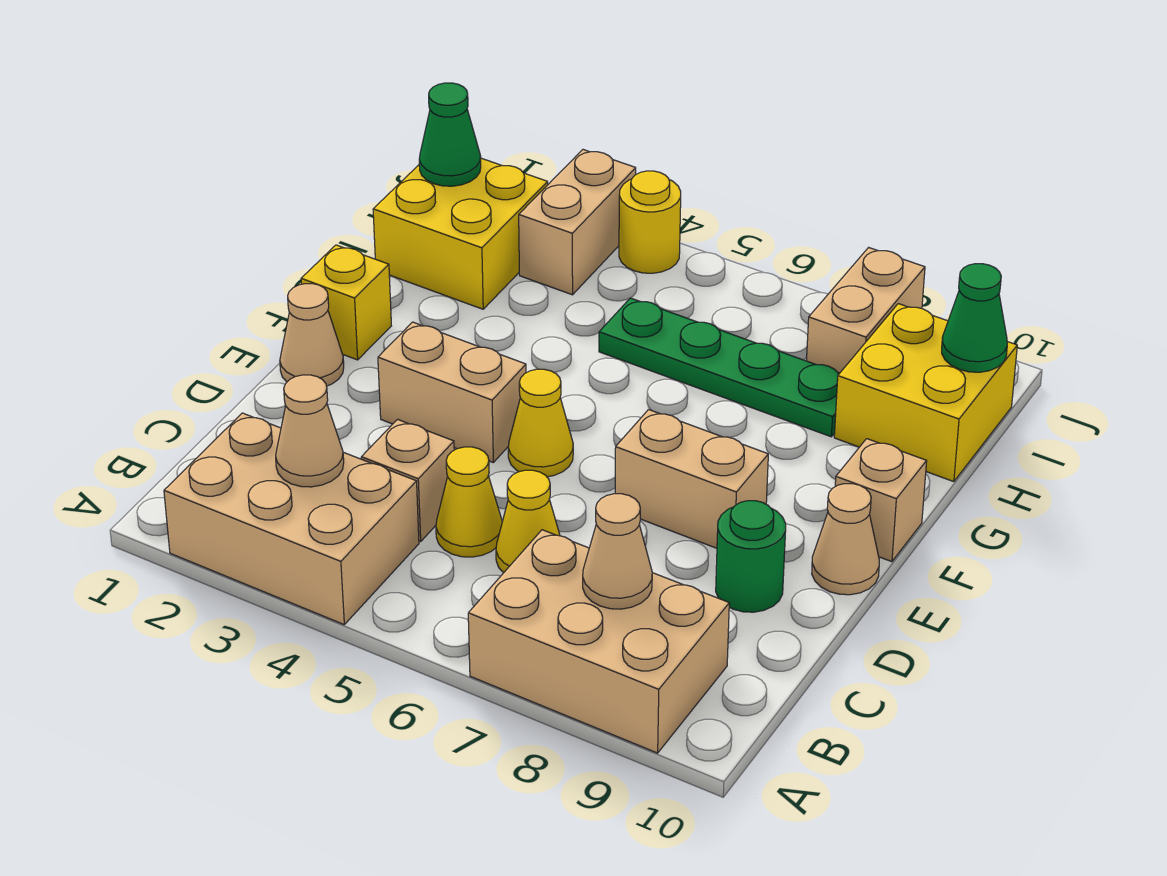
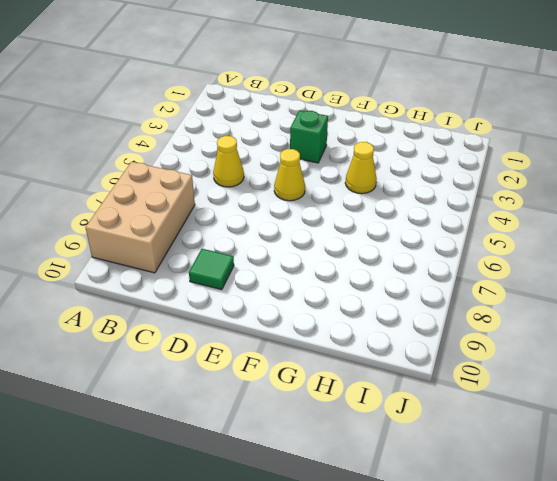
green tile D9 level 1 -> green round brick D9 level 1
green brick E3 level 1 -> tan brick E3:E4 level 1
yellow cone G4 level 1 -> yellow cone C6 level 1
none -> tan brick A2:B4 level 1
none -> tan brick C4 level 1
none -> tan cone E1 level 1

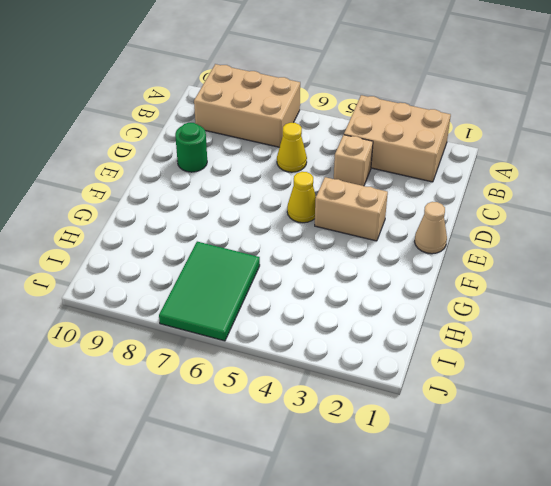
green tile H6:J7 level 1 -> green plate H5:H8 level 1
none -> yellow cone C5 level 1
none -> tan brick E7:E8 level 1
none -> tan cone E10 level 1

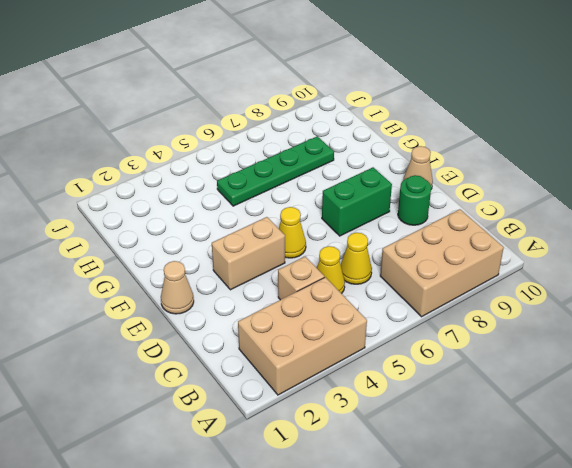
green brick E7:E8 level 1 -> tan brick E7:E8 level 1
none -> yellow brick F1 level 1
none -> tan brick F10 level 1
none -> yellow brick H1:I2 level 1

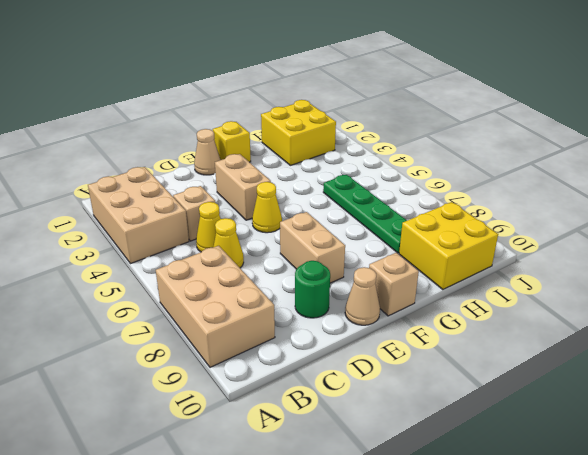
none -> tan brick I3:J3 level 1
none -> tan brick I8:J8 level 1
none -> yellow round brick J4 level 1

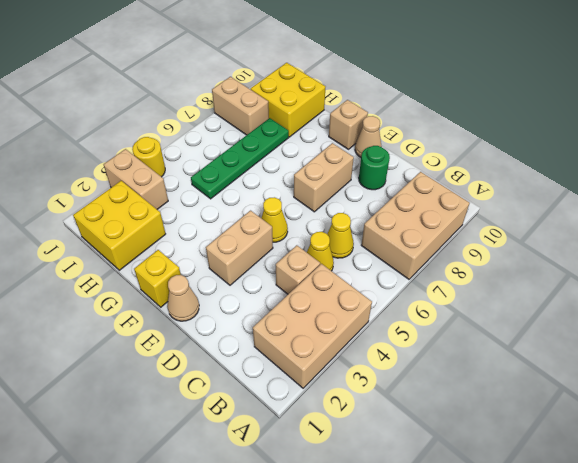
none -> tan cone B3 level 2
none -> tan cone B8 level 2
none -> green cone I1 level 2

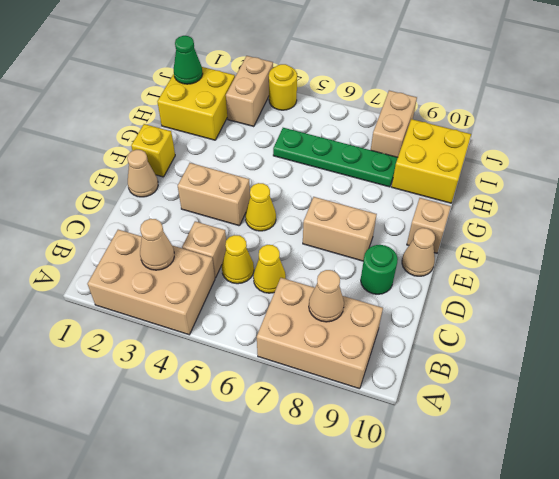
none -> green cone I10 level 2

